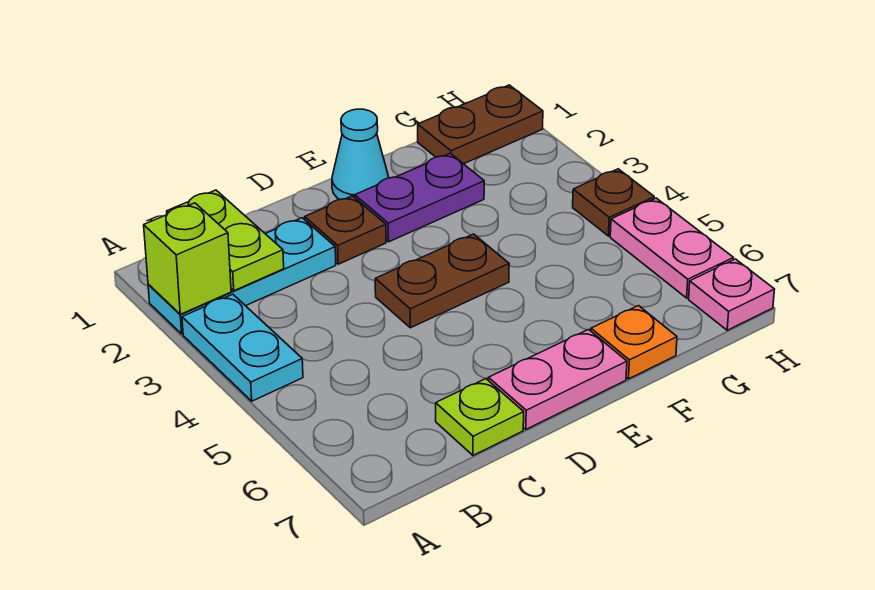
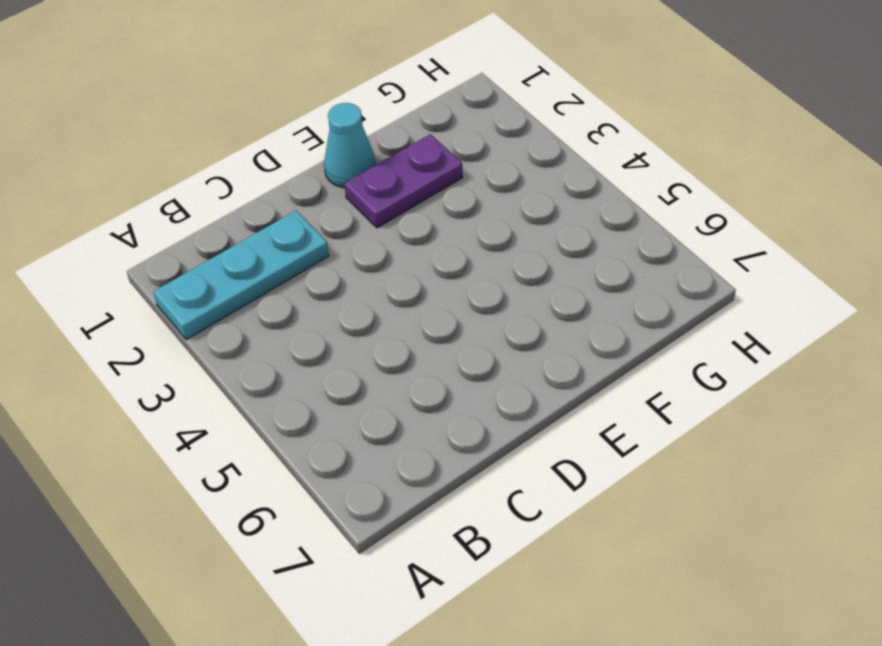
none -> cyan plate A3:A4 level 1
none -> lime plate C7 level 1
none -> brown plate D2 level 1

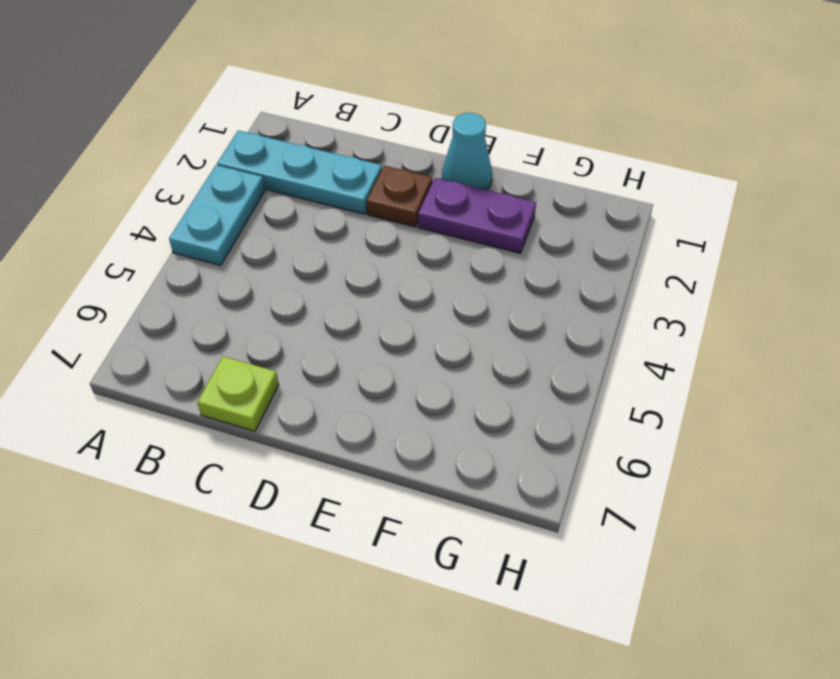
none -> brown plate D4:E4 level 1
none -> pink plate D7:E7 level 1
none -> orange plate F7 level 1

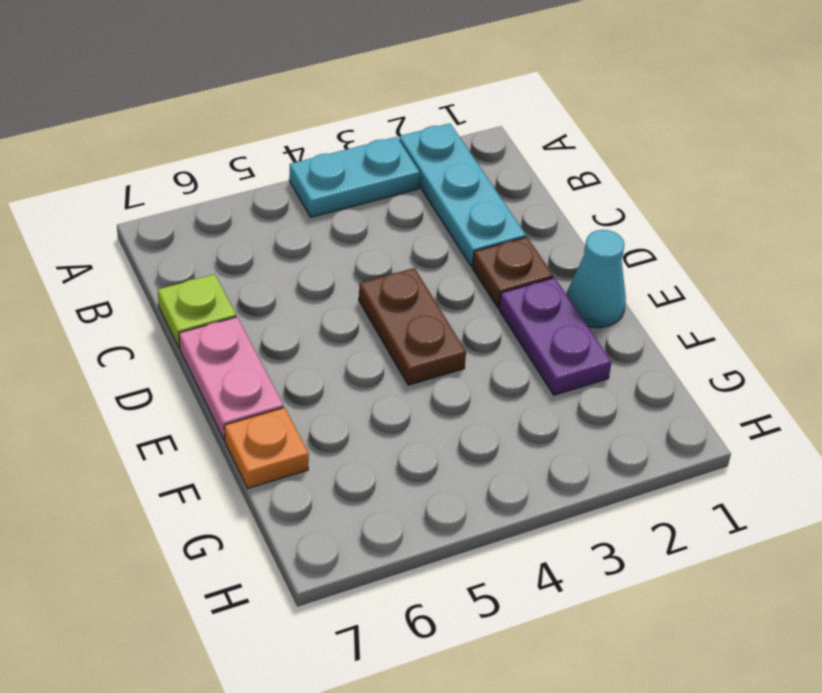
none -> brown plate G1:H1 level 1
none -> brown plate H4 level 1
none -> pink plate H5:H6 level 1

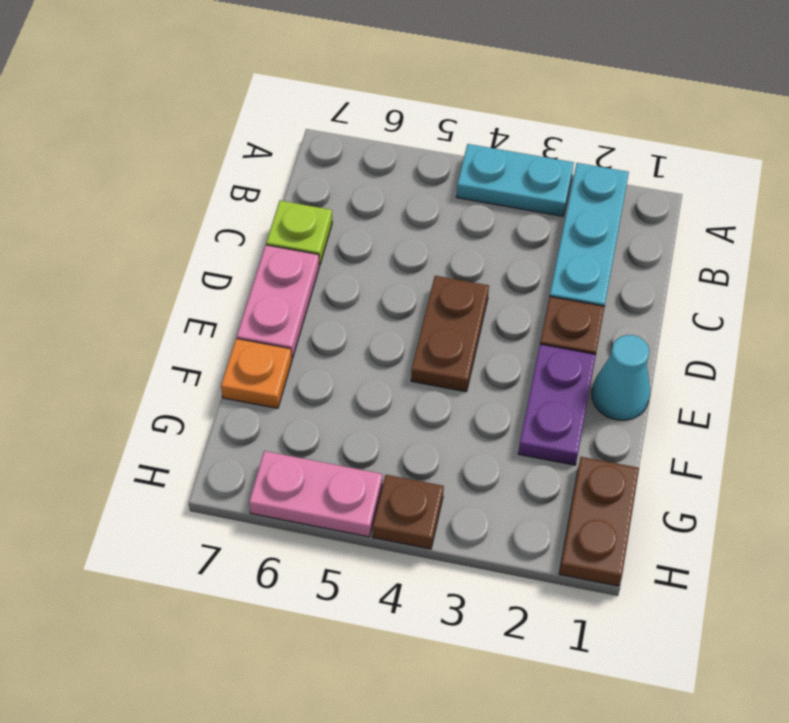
none -> pink plate H7 level 1
none -> lime brick A2 level 2
none -> lime plate B1:B2 level 2

